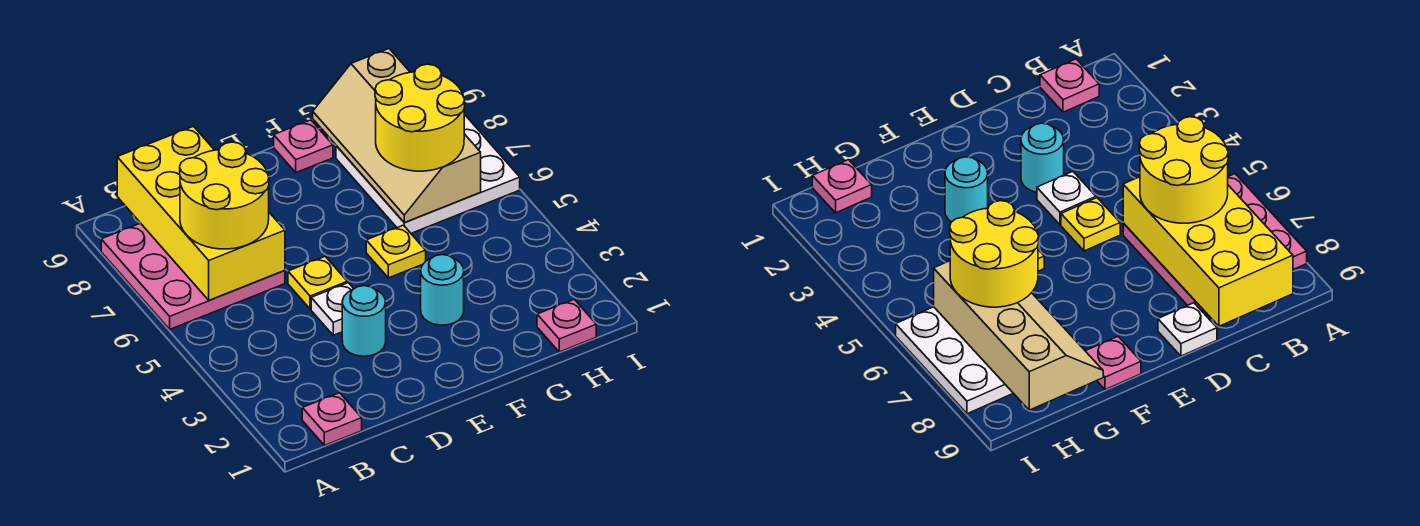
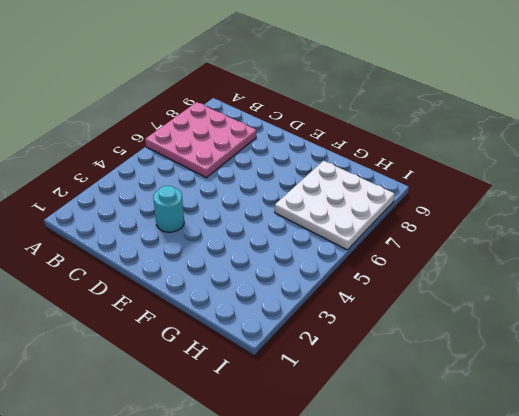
none -> pink plate B1 level 1
none -> white plate D4 level 1
none -> yellow plate D5 level 1

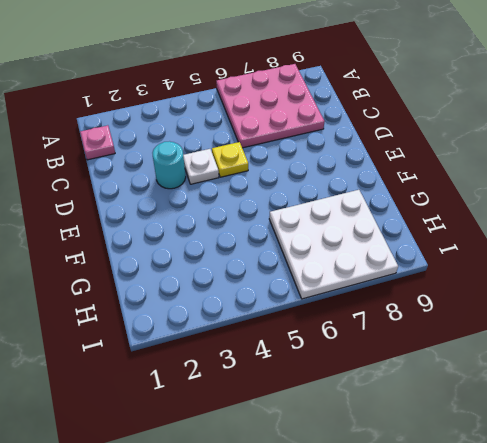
none -> white plate D9 level 1
none -> cyan round brick F3 level 1
none -> yellow plate F5 level 1

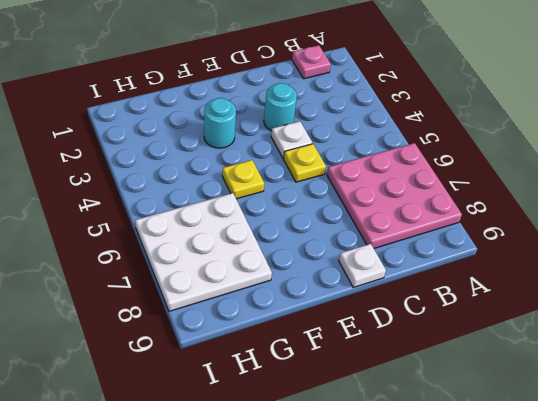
none -> pink plate F9 level 1
none -> pink plate H1 level 1
none -> yellow brick B6:C9 level 2

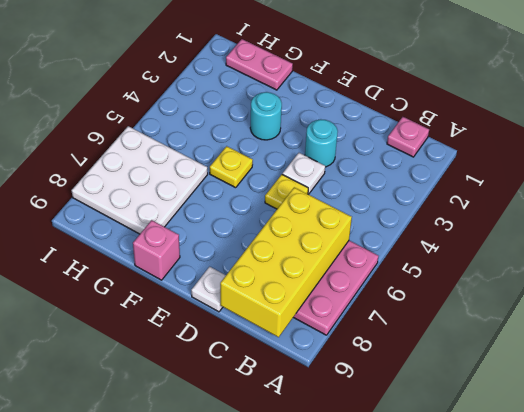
pink brick F9 level 1 -> pink plate F9 level 1
pink plate G1:H1 level 1 -> pink plate H1 level 1
none -> tan slope G6:H9 level 2 top H
none -> yellow round brick B6:C7 level 3
none -> yellow round brick G6:H7 level 3

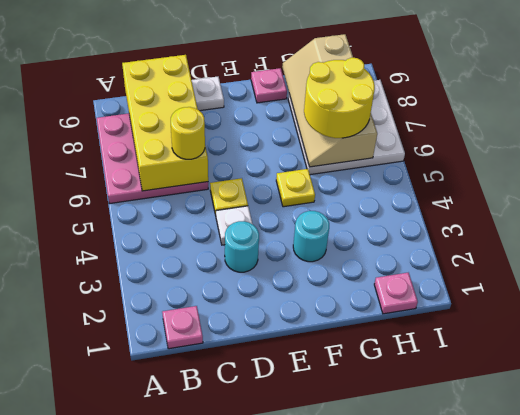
yellow round brick C6 level 3 -> yellow round brick B6:C7 level 3

